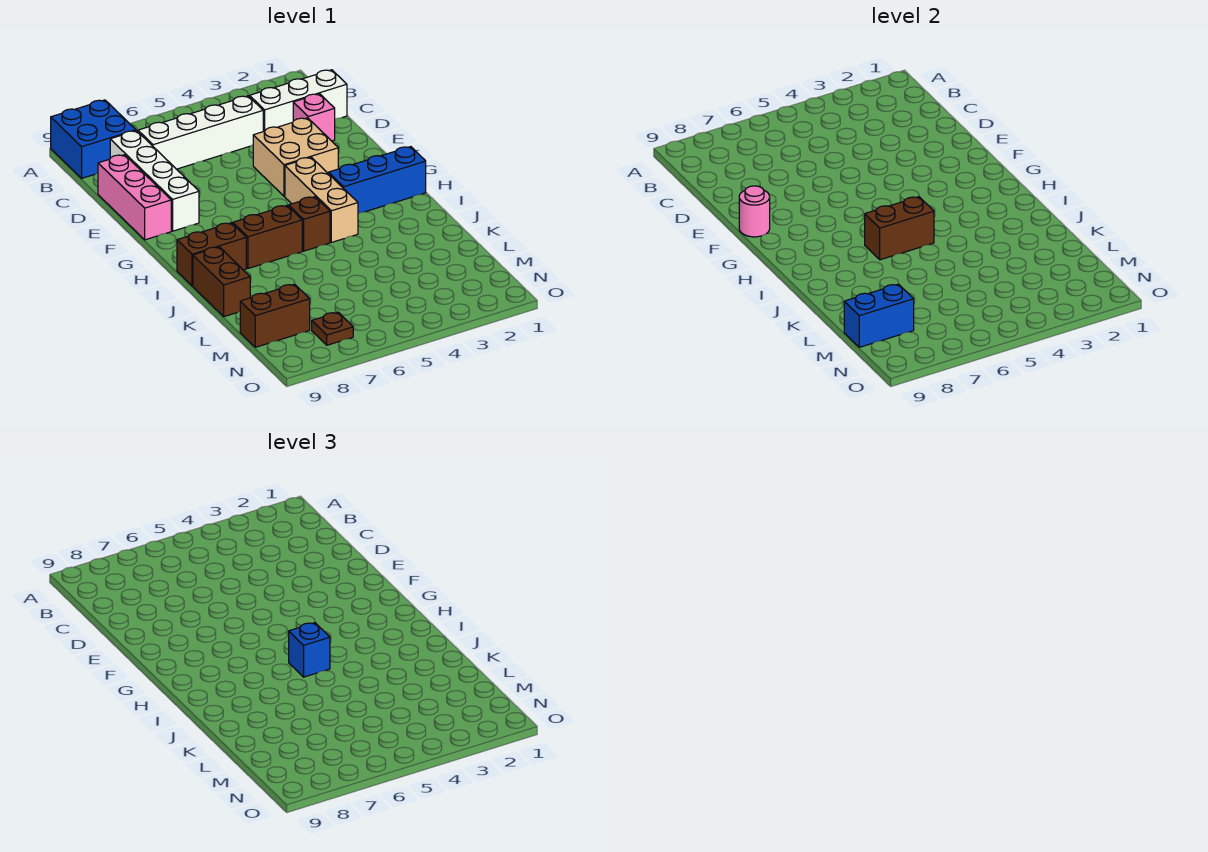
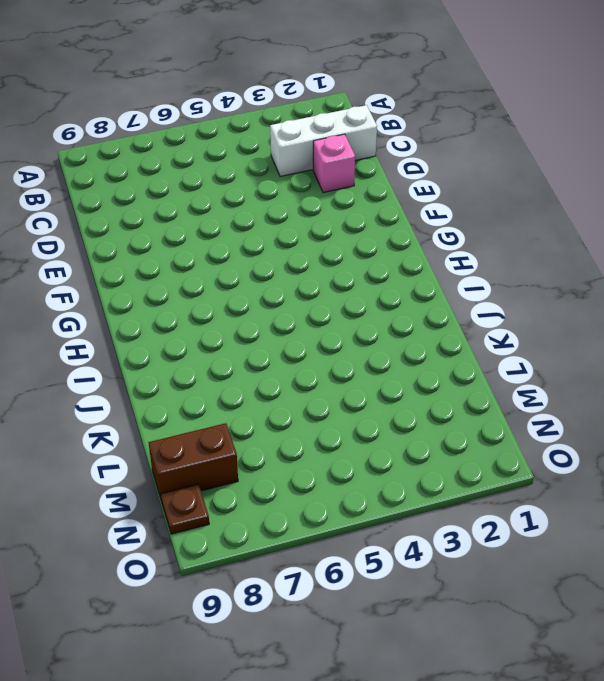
brown plate N9 level 1 -> brown plate N7 level 1
none -> blue brick A8:B9 level 1
none -> white brick C4:C7 level 1
none -> white brick C8:F8 level 1

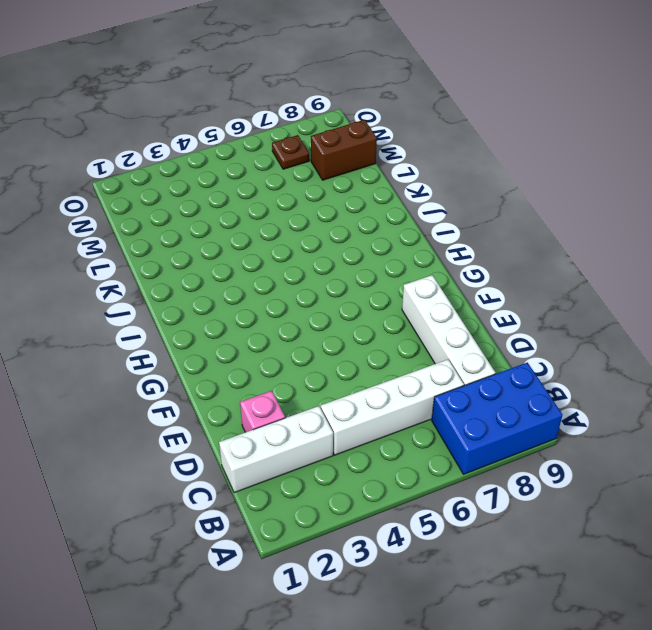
blue brick A7:B9 level 1 -> blue brick A8:B9 level 1
none -> pink brick D9:F9 level 1
none -> tan brick E3:F4 level 1
none -> tan brick G4:I4 level 1

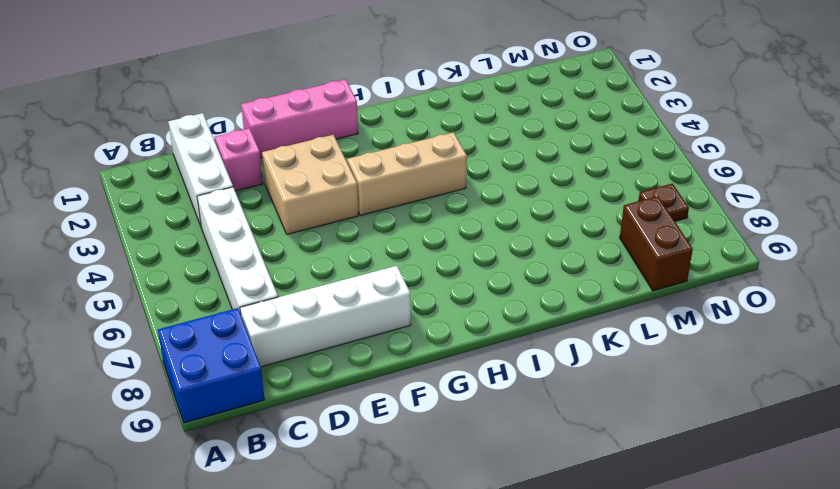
pink brick E1:G1 level 1 -> pink brick D9:F9 level 1
none -> blue brick H1:H3 level 1
none -> brown brick I5 level 1
none -> brown brick I6:I7 level 1

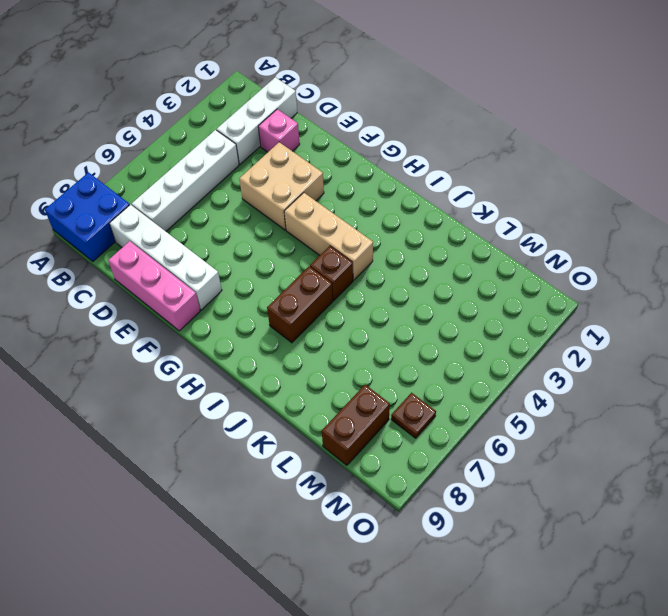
none -> blue brick H1:H3 level 1
none -> brown brick I8:I9 level 1
none -> brown brick J9:K9 level 1

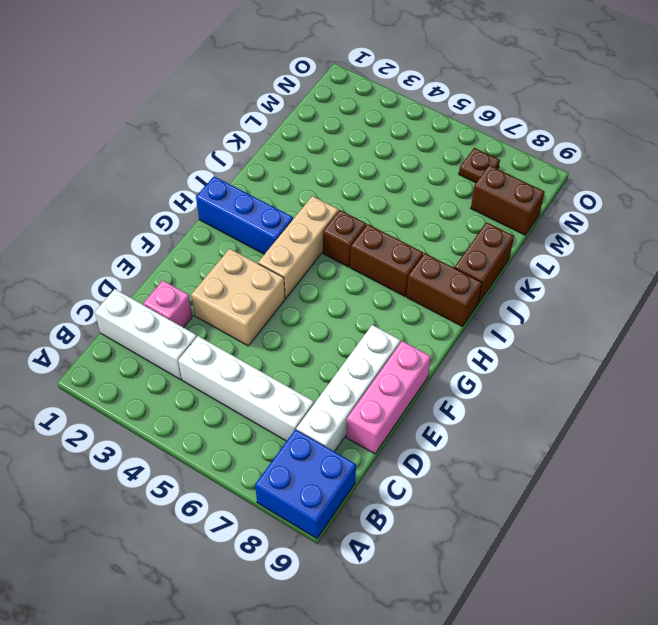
none -> pink round brick F9 level 2
none -> brown brick I5:I6 level 2
none -> blue brick M8:M9 level 2

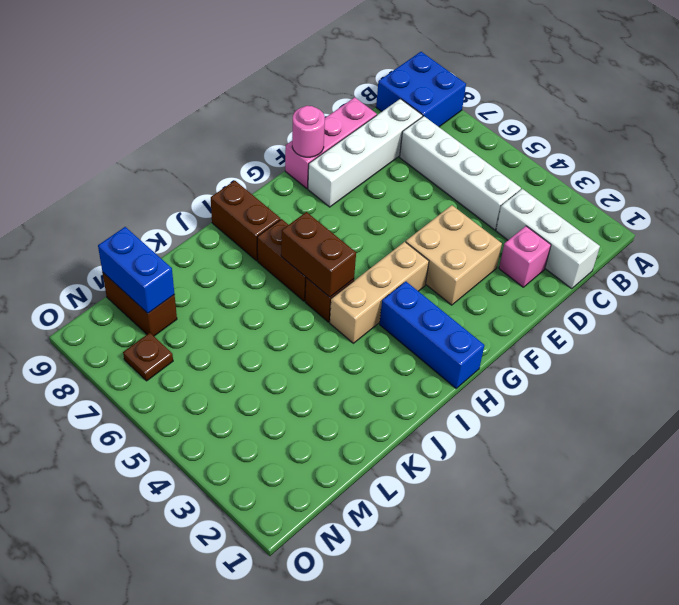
none -> brown brick J9:K9 level 1
none -> blue brick I5 level 3

